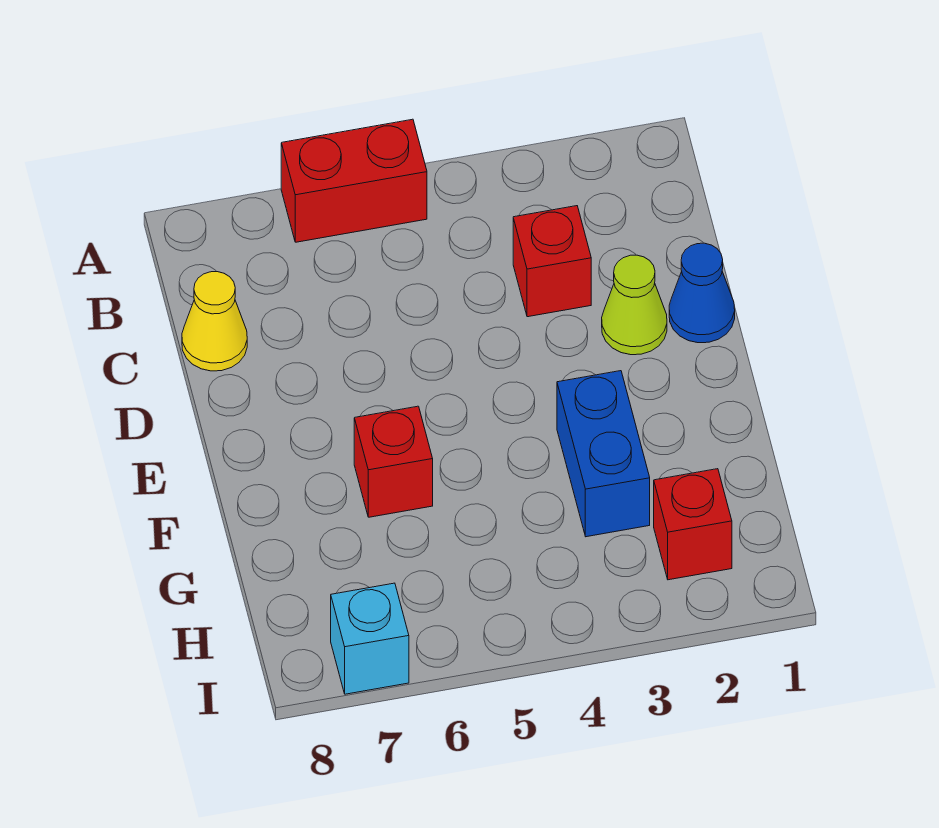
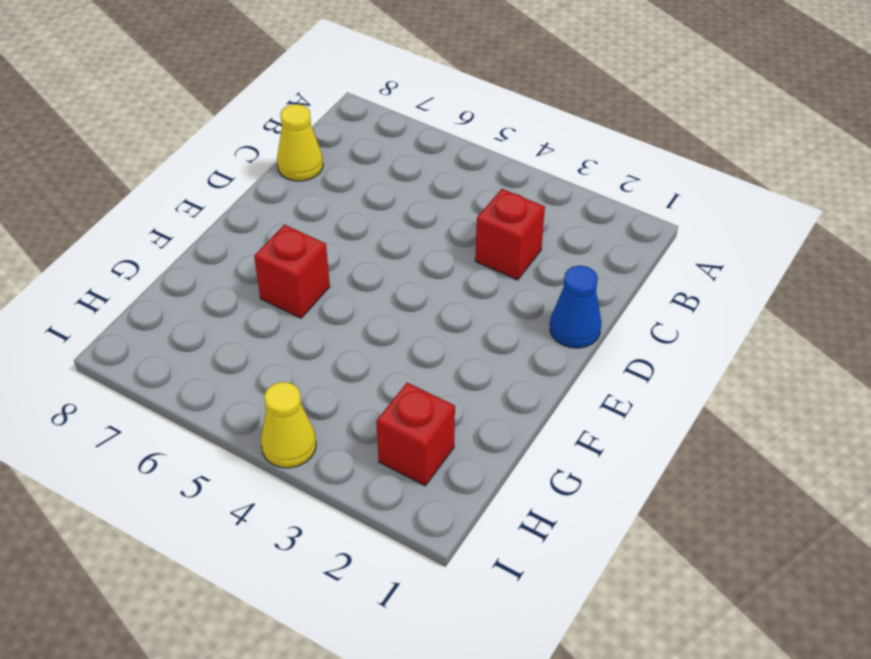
yellow cone I4 level 1 -> none
none -> red brick A5:A6 level 1
none -> lime cone D2 level 1

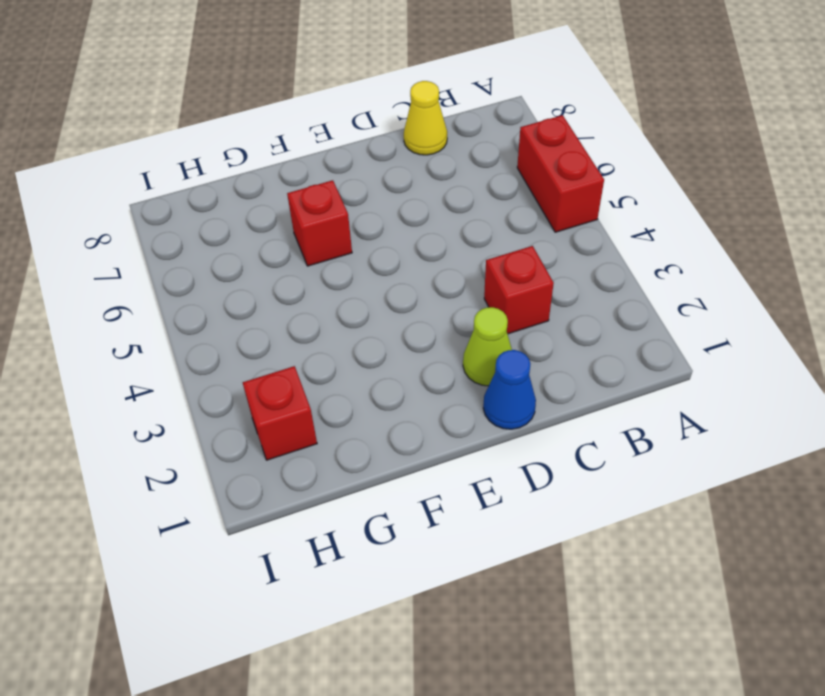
none -> blue brick F3:G3 level 1
none -> cyan brick I7 level 1

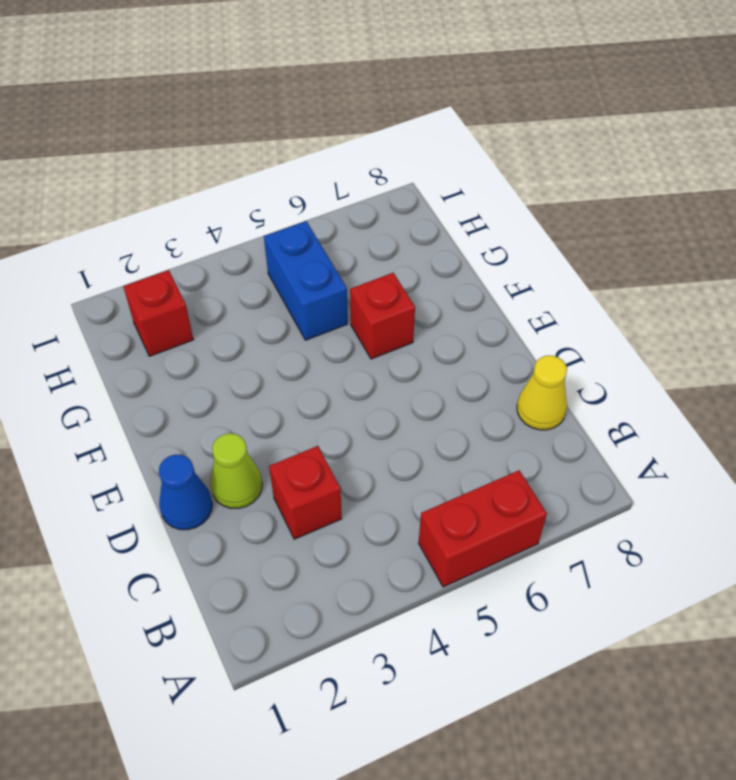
blue brick G5:H5 level 1 -> blue brick F3:G3 level 1
none -> cyan brick I7 level 1

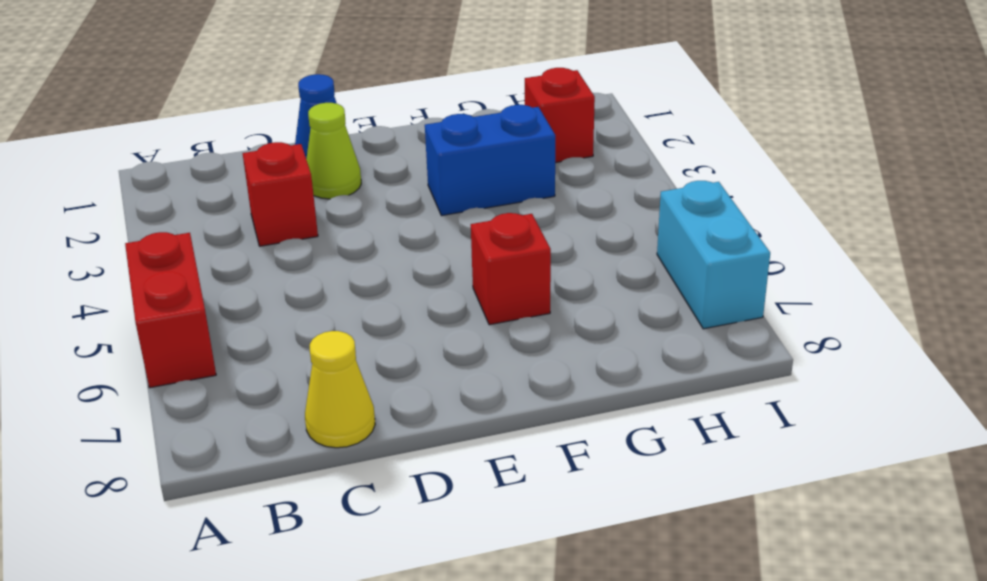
cyan brick I6:I7 level 1 -> cyan brick I7 level 1

